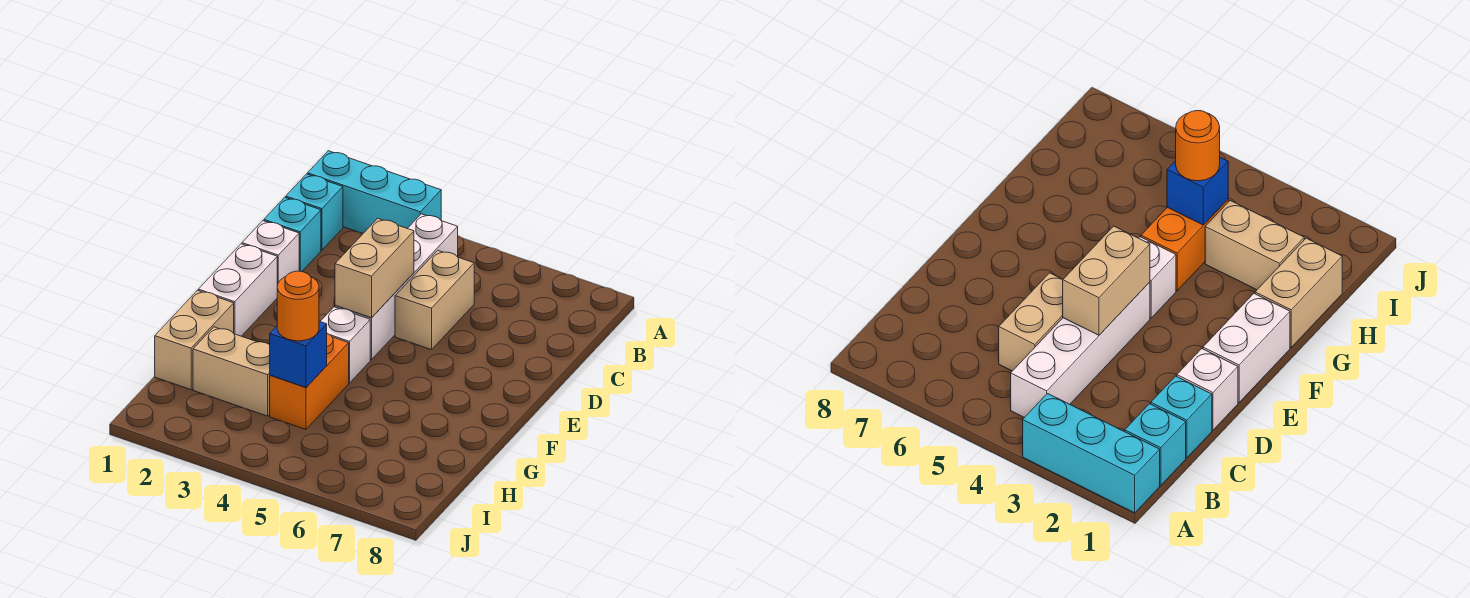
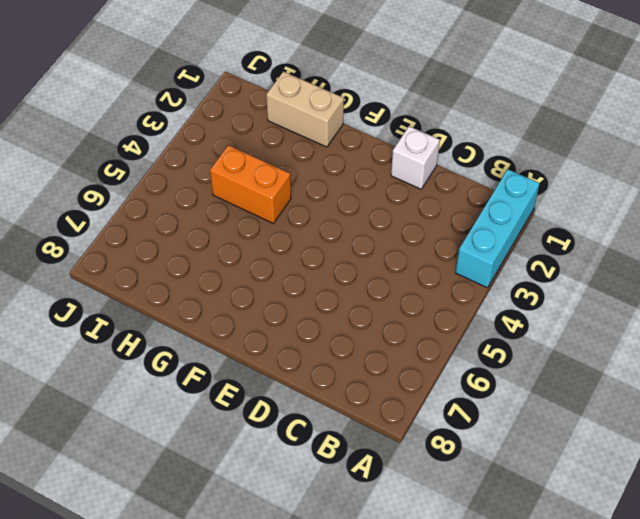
none -> cyan brick B1 level 1
none -> white brick B4:E4 level 1
none -> cyan brick C1 level 1

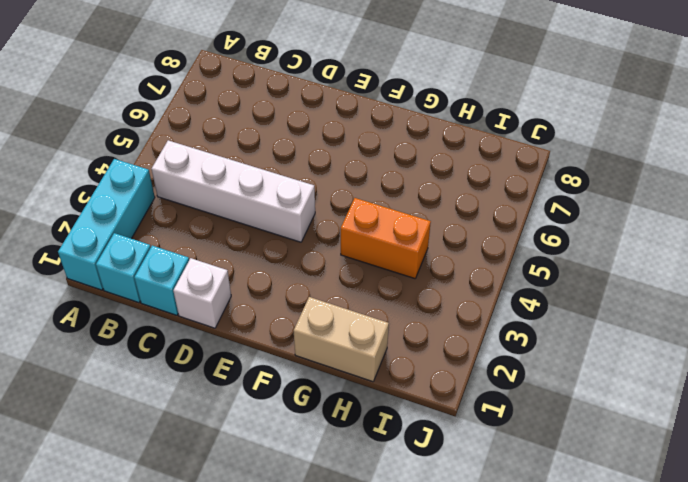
none -> tan brick C5:D5 level 1
none -> white brick E1:F1 level 1
none -> white brick F4 level 1

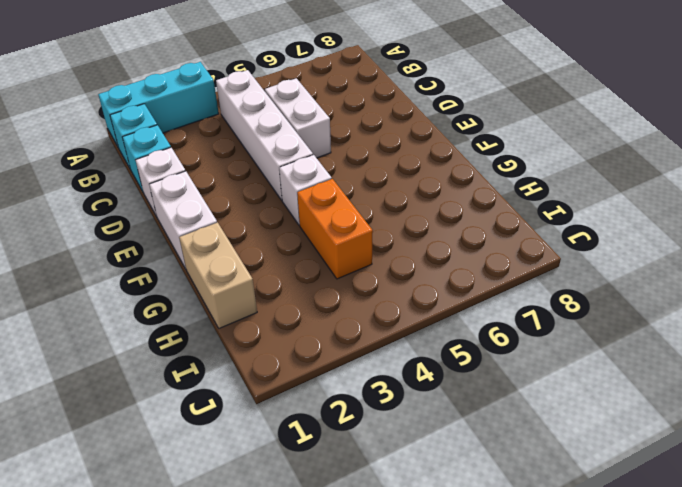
white brick C5:D5 level 1 -> tan brick C5:D5 level 1
none -> tan brick H2:H3 level 1
none -> tan brick D4:E4 level 2
none -> blue brick H4 level 2

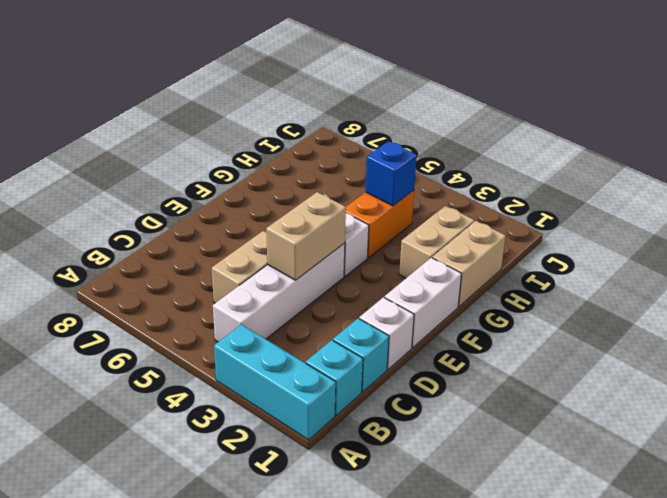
tan brick G2:H2 level 1 -> tan brick H2:H3 level 1
none -> orange round brick H4 level 3

